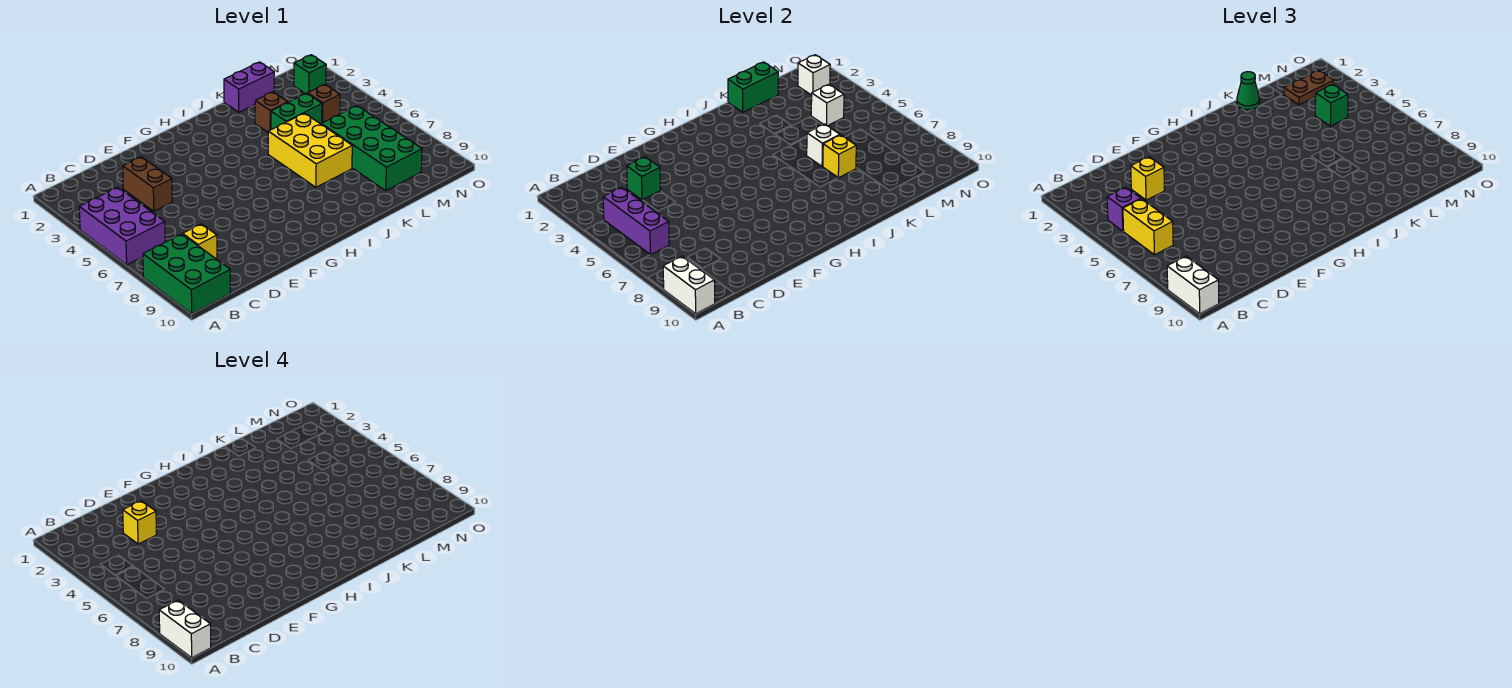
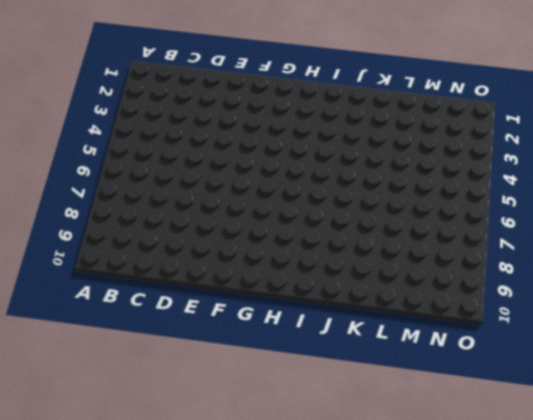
none -> purple brick A4:B6 level 1
none -> green brick A8:B10 level 1
none -> yellow brick C8 level 1

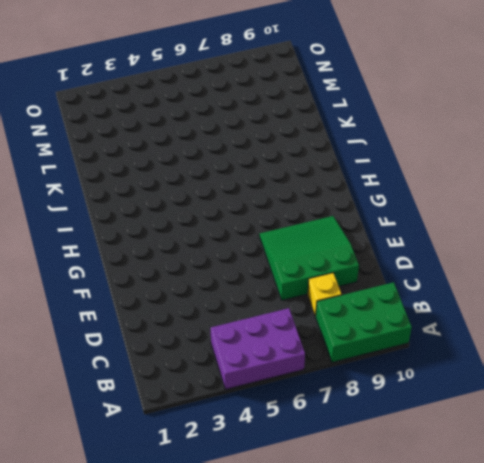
green slope D7:F9 level 1 top D -> none
none -> brown brick D3:D4 level 1
none -> yellow brick J5:K7 level 1
none -> purple brick K1:L1 level 1

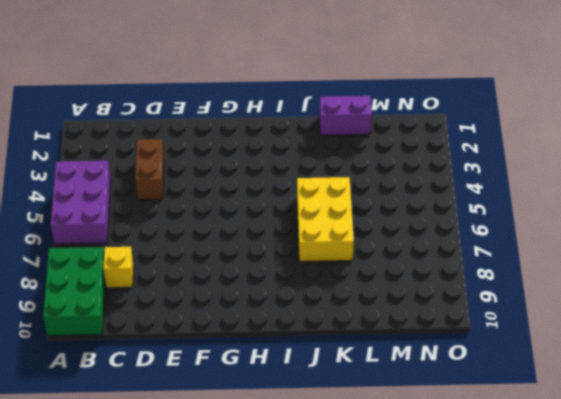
none -> brown brick K3 level 1
none -> green brick K4:L4 level 1
none -> green brick L6:M9 level 1

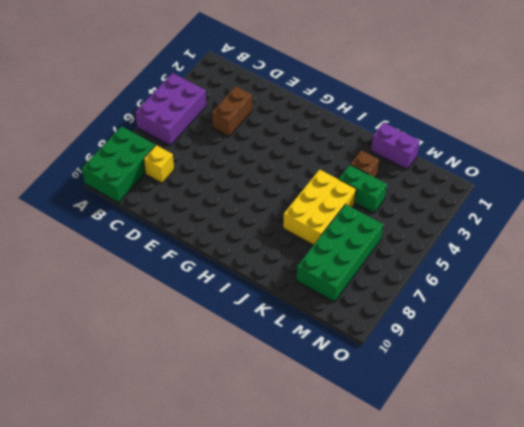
none -> brown brick M4 level 1
none -> green brick N2 level 1
none -> white brick A9:A10 level 2

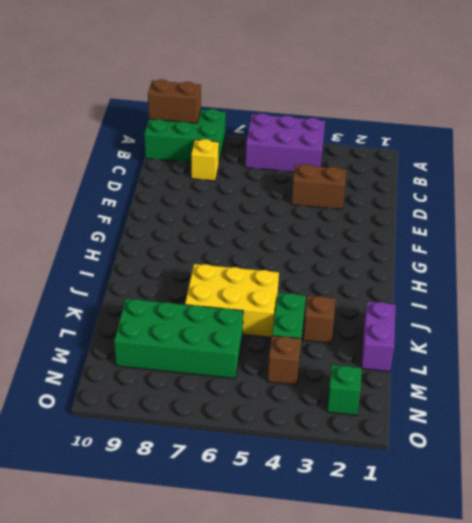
brown brick A9:A10 level 2 -> white brick A9:A10 level 2
none -> purple brick B4:B6 level 2
none -> green brick D3 level 2
none -> green brick K1:L1 level 2

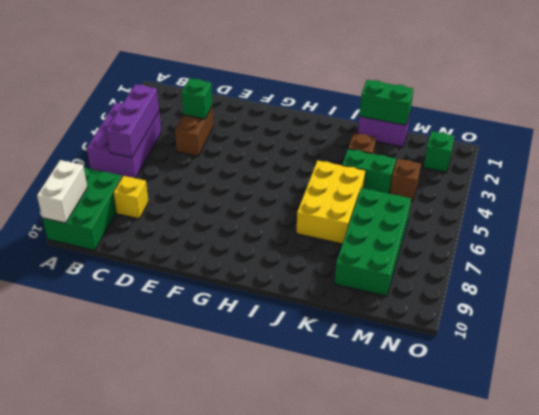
none -> white brick K6 level 2
none -> yellow brick K7 level 2
none -> white brick M4 level 2

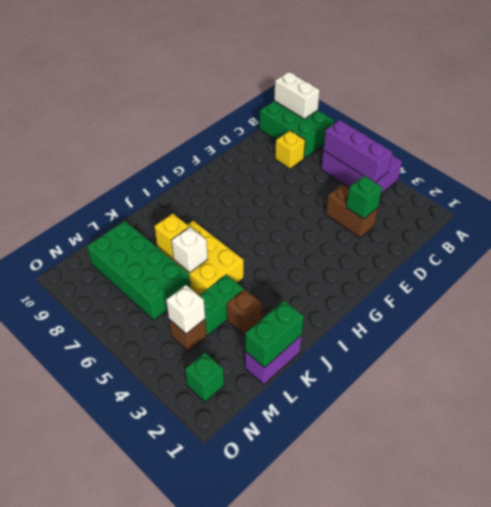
none -> white brick N2 level 2
none -> white brick A9:A10 level 3
none -> purple brick B4 level 3

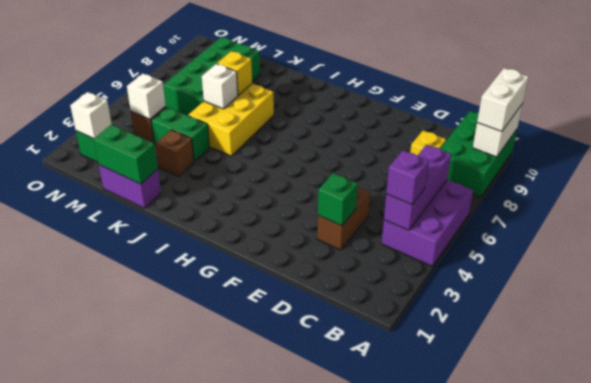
none -> yellow brick B5:B6 level 3
none -> yellow brick D3 level 3
none -> green cone K1 level 3

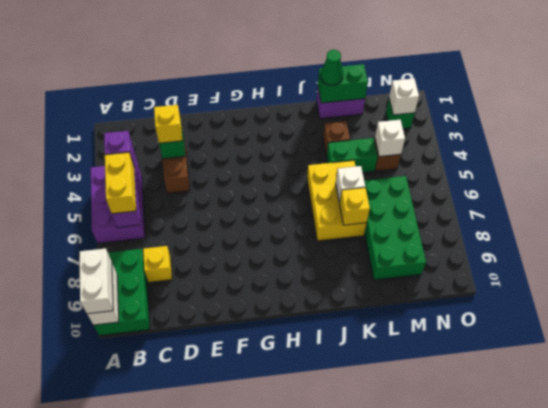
none -> brown plate M2:N2 level 3
none -> green brick M4 level 3
none -> white brick A9:A10 level 4

